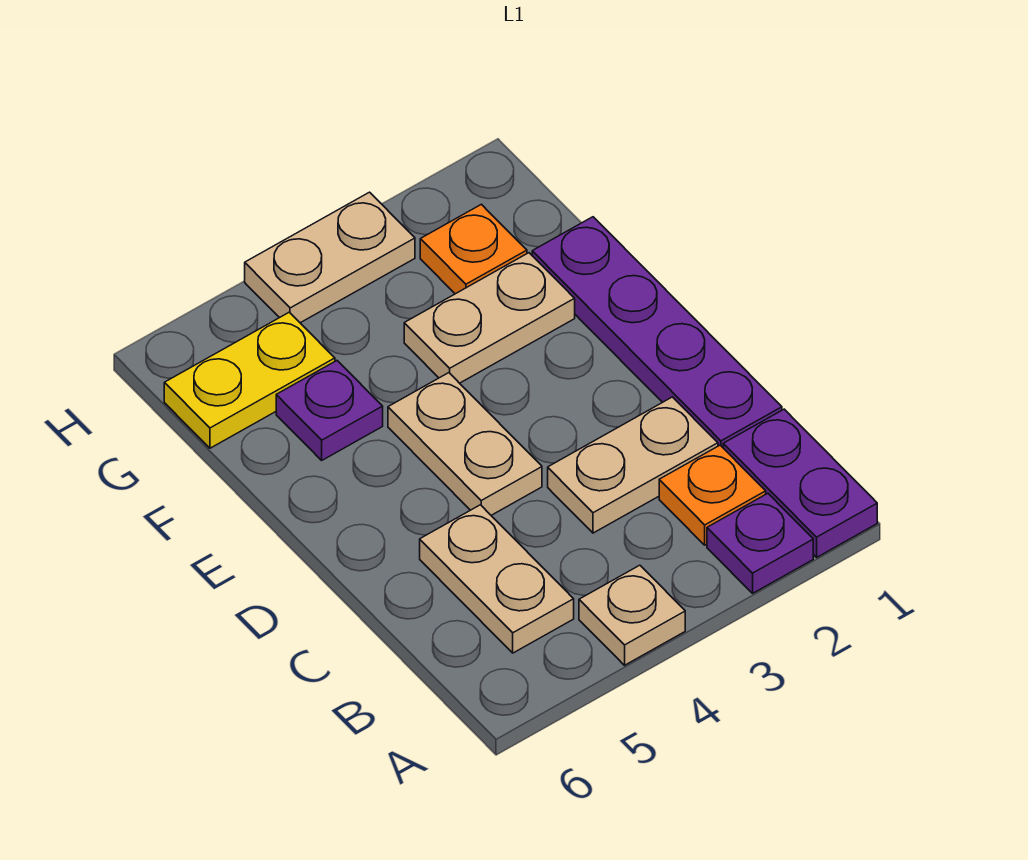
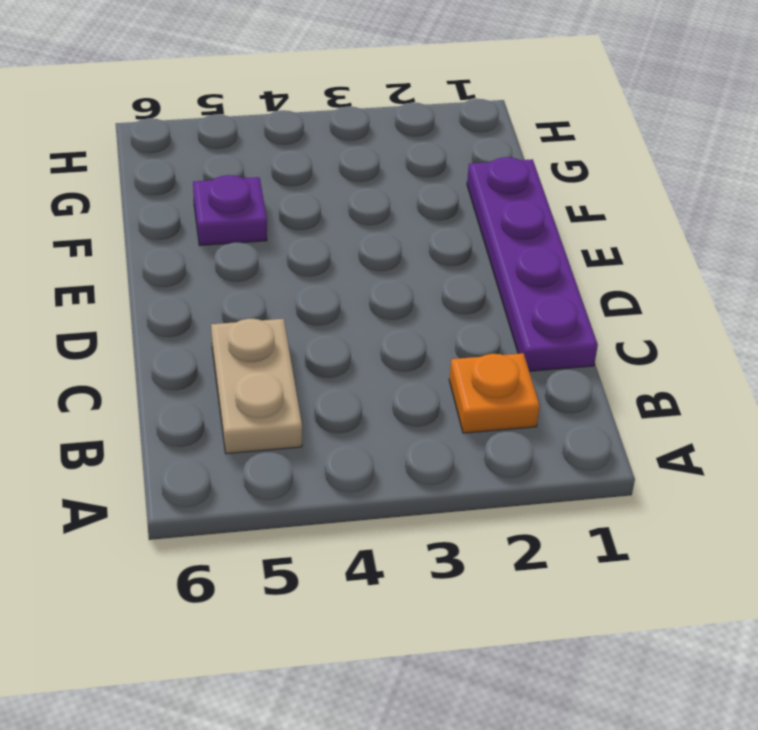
none -> purple plate A1:B1 level 1
none -> purple plate A2 level 1
none -> tan plate A4 level 1

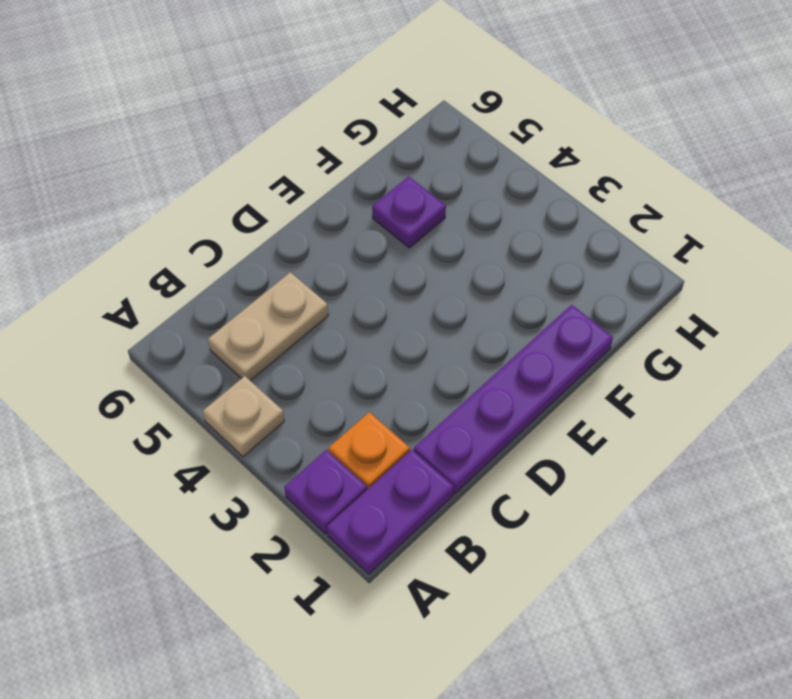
none -> tan plate C2:C3 level 1
none -> tan plate D4:E4 level 1
none -> tan plate F2:F3 level 1

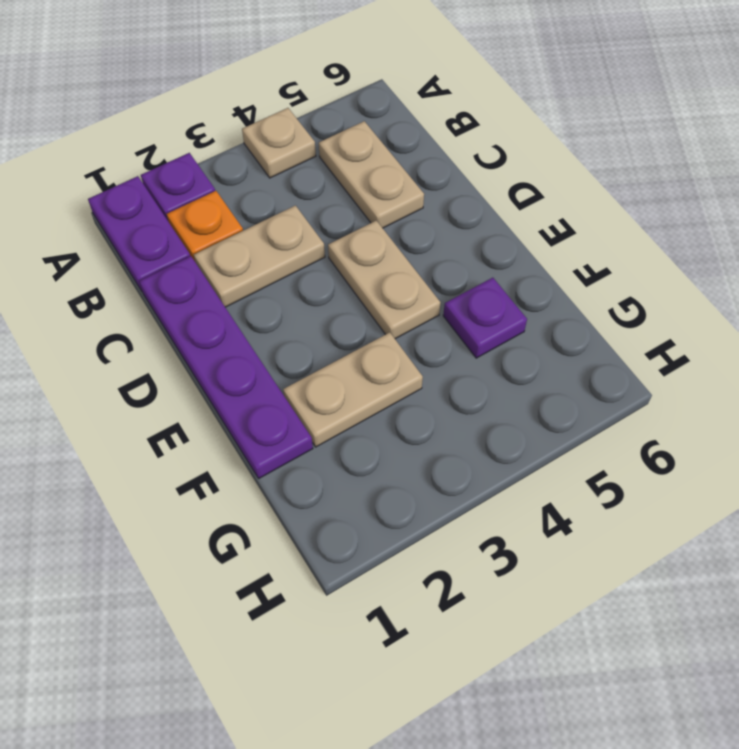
none -> orange plate G2 level 1
none -> yellow plate G5:G6 level 1
none -> tan plate H3:H4 level 1

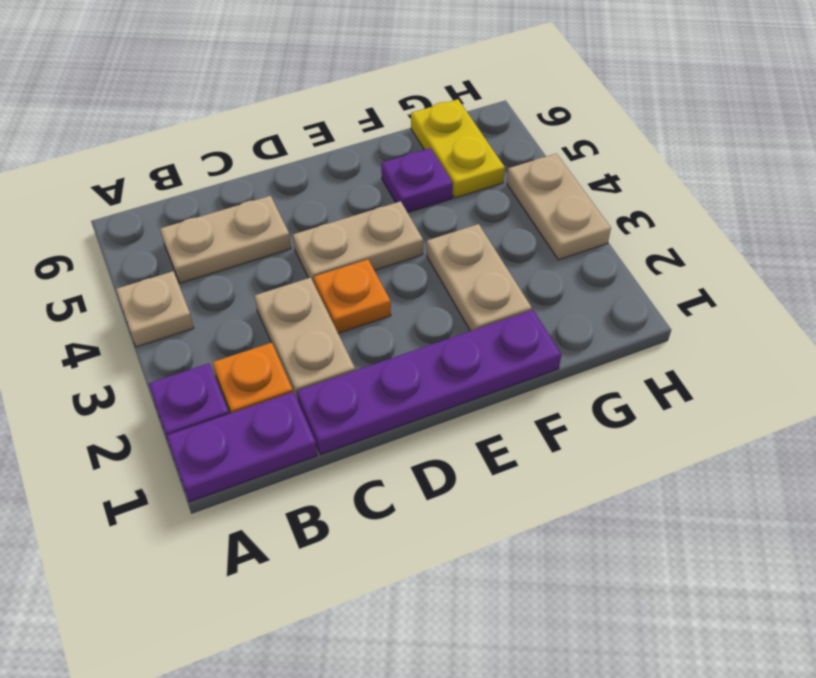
orange plate D3 level 1 -> orange plate G2 level 1

